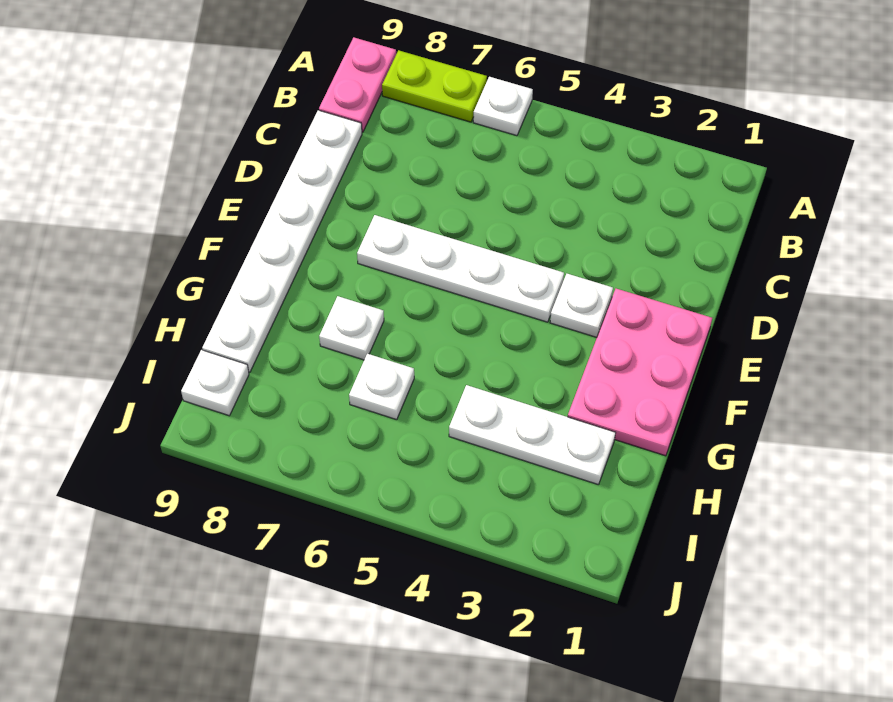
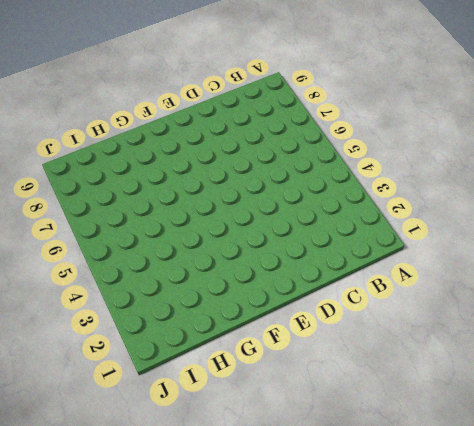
none -> white plate A6 level 1
none -> lime plate A7:A8 level 1

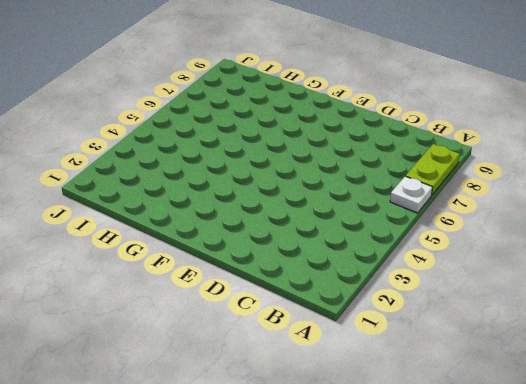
none -> pink plate A9:B9 level 1
none -> white plate C9:H9 level 1

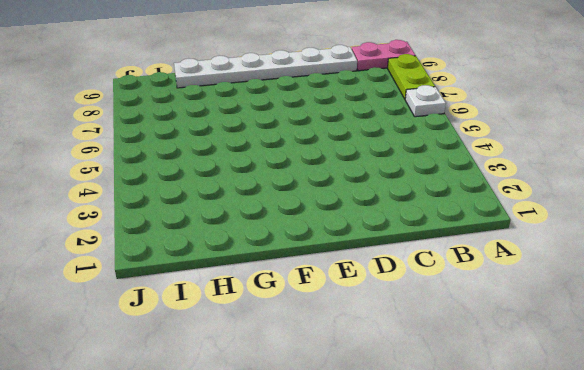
none -> pink plate E1:G2 level 1
none -> white plate E3 level 1

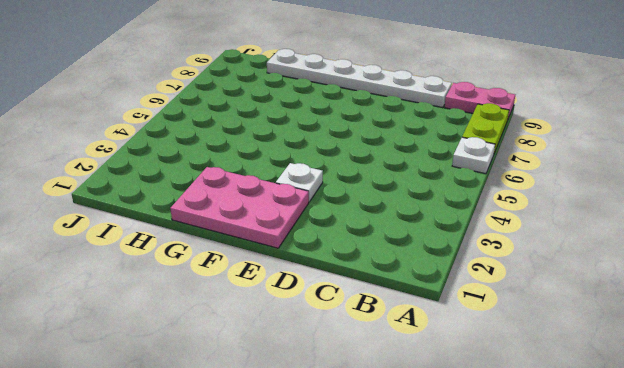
none -> white plate E4:E7 level 1
none -> white plate G7 level 1

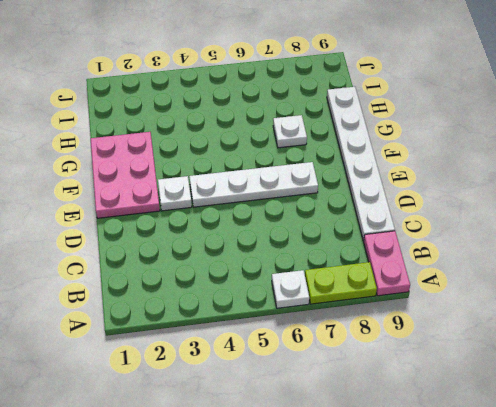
none -> white plate H2:H4 level 1
none -> white plate H6 level 1

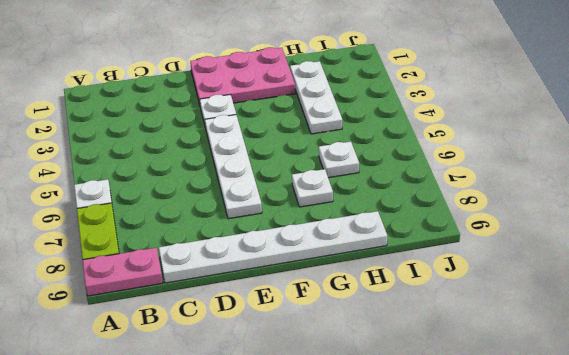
none -> white plate I9 level 1

